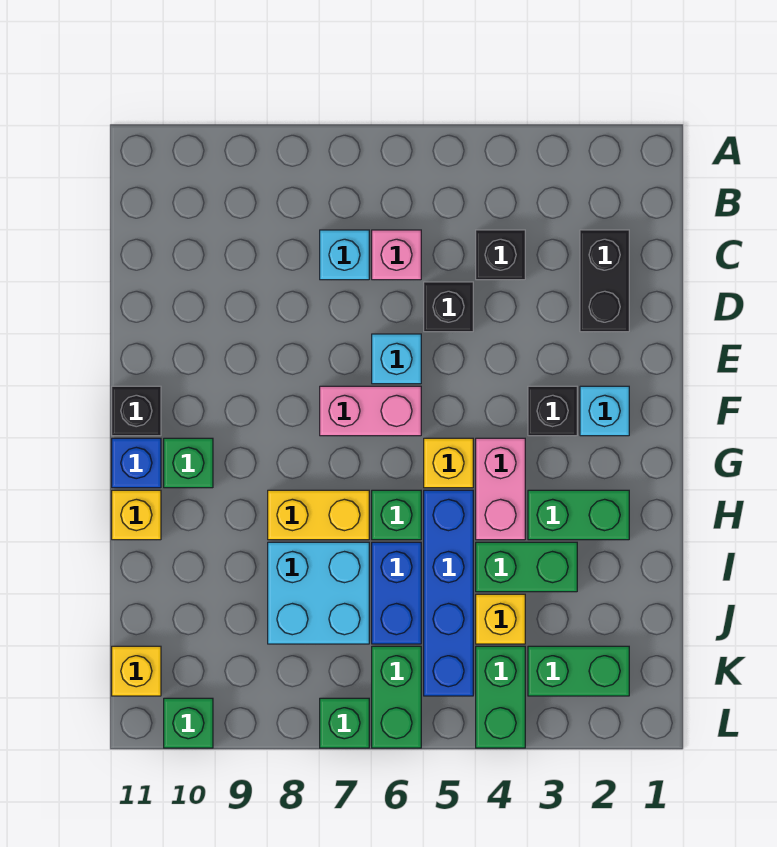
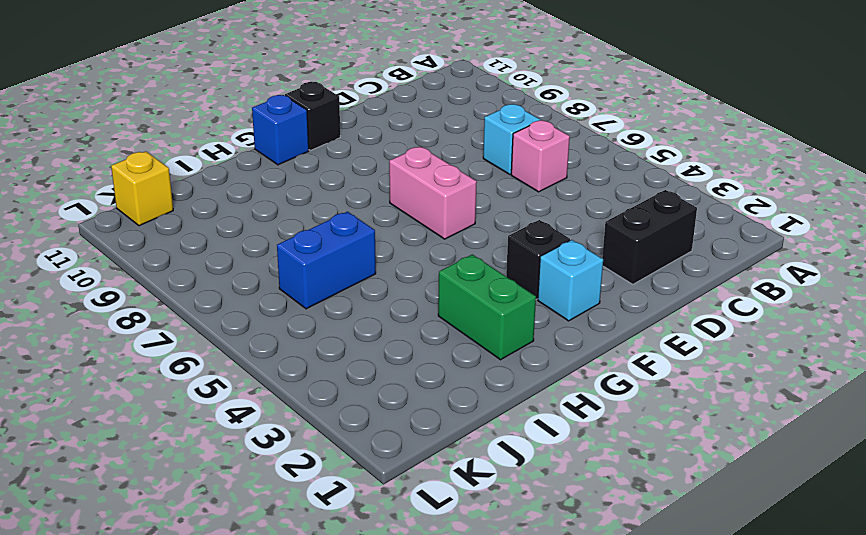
none -> black brick C4 level 1
none -> black brick D5 level 1
none -> cyan brick E6 level 1

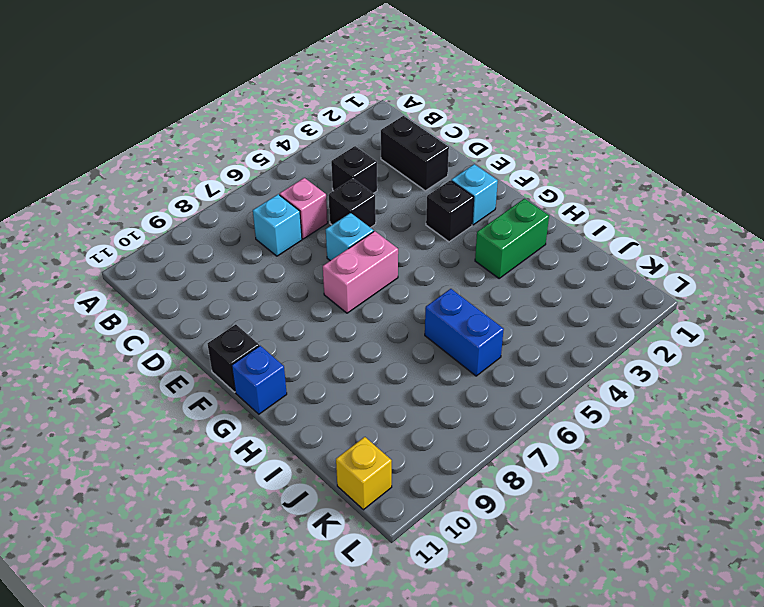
none -> pink brick G4:H4 level 1
none -> yellow brick G5 level 1
none -> green brick G10 level 1

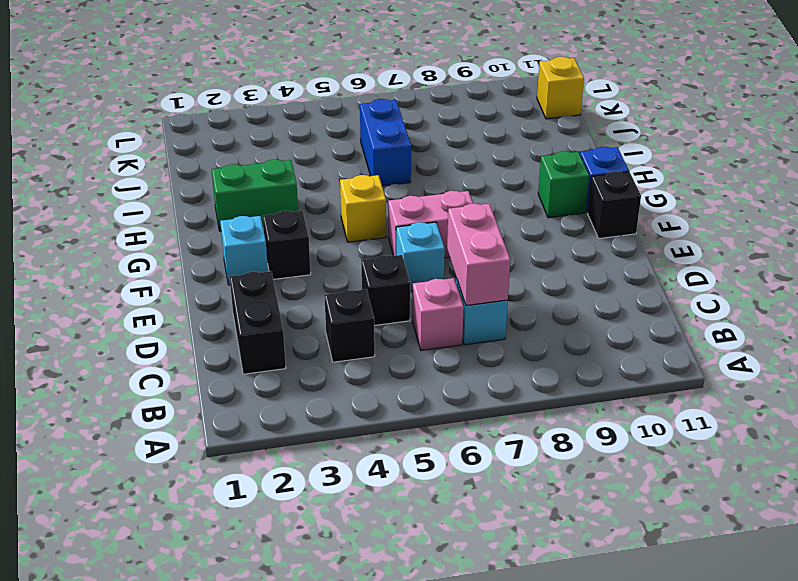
pink brick C7:D7 level 2 -> pink brick G4:H4 level 1
none -> blue brick H5:K5 level 1
none -> green brick H6 level 1
none -> yellow brick H7:H8 level 1

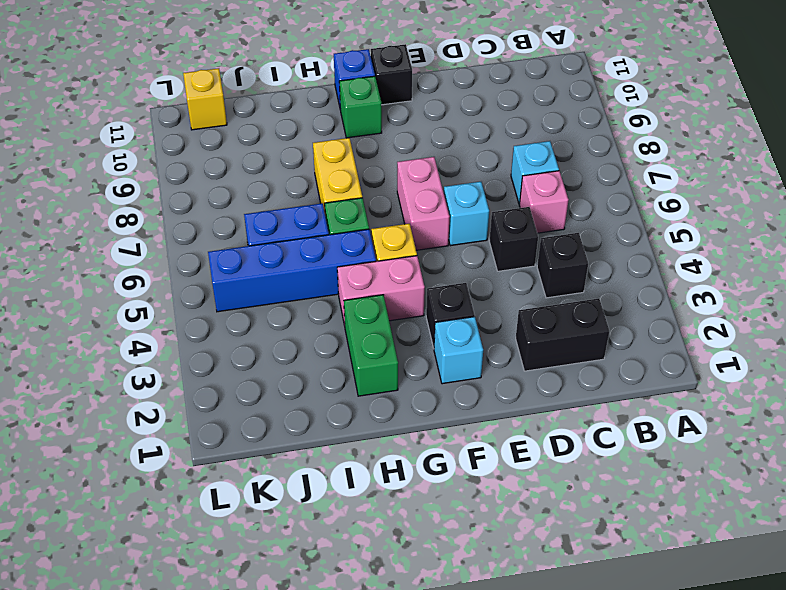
none -> yellow brick H11 level 1
none -> green brick I3:I4 level 1
none -> cyan brick I7:J8 level 1

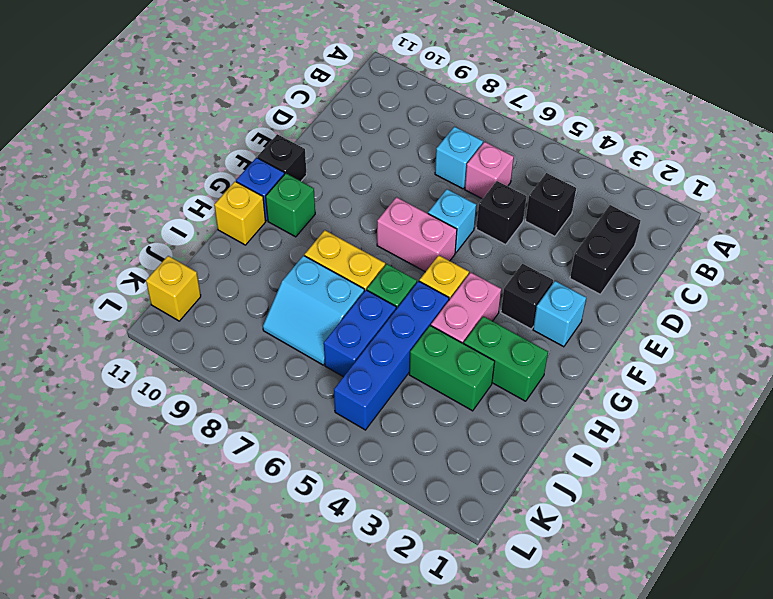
cyan slope I7:J8 level 1 top I -> cyan brick I7:J8 level 1
none -> yellow brick J4 level 1
none -> green brick K2:K3 level 1
none -> green brick K4:L4 level 1

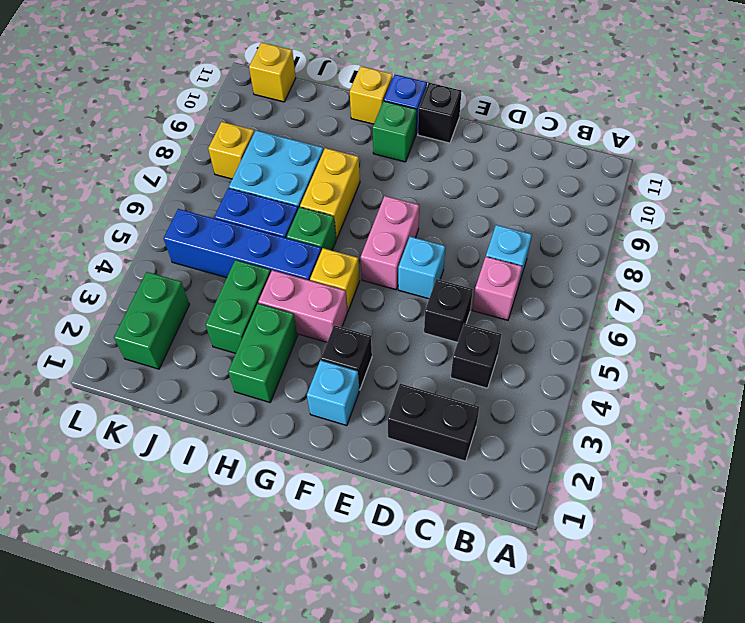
yellow brick K8 level 1 -> yellow brick J4 level 1
none -> green brick K4:L4 level 1
none -> green brick K6:L6 level 1
none -> green brick L7 level 1

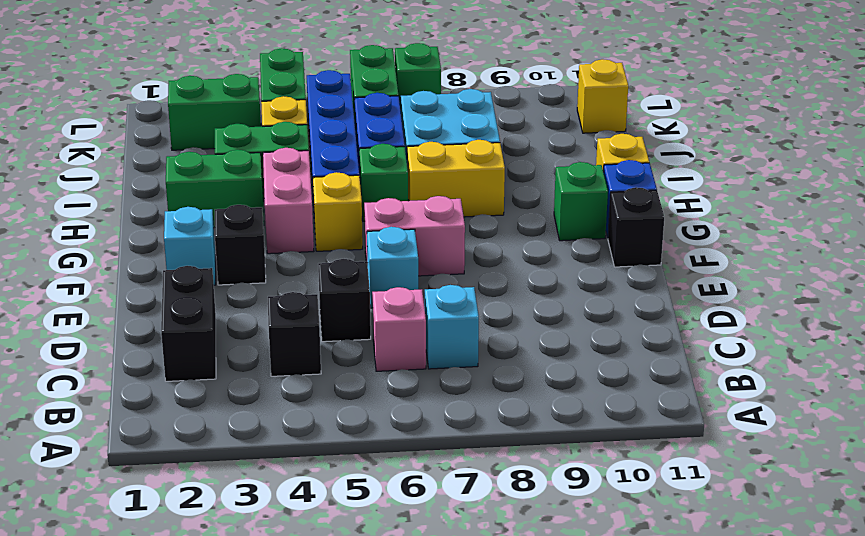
none -> green brick L10 level 1

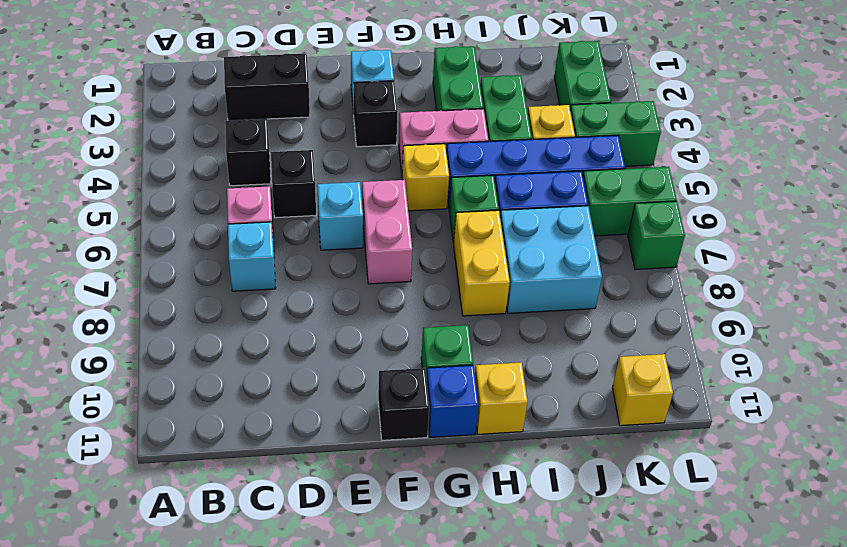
none -> green brick L10 level 1

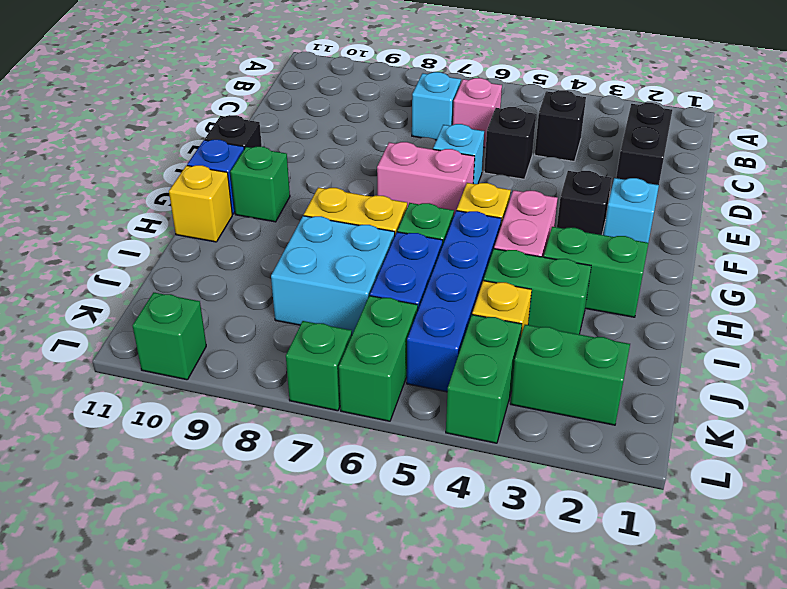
none -> yellow brick K11 level 1

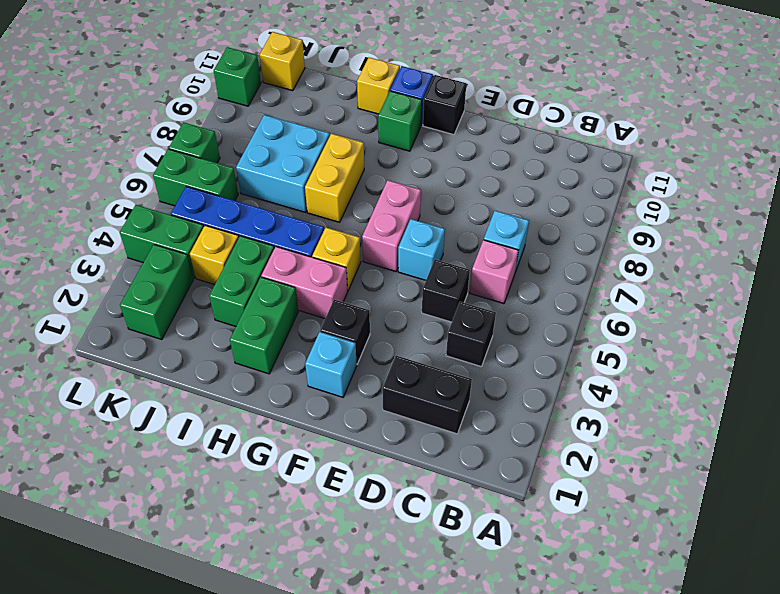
none -> green brick H6 level 1
none -> blue brick I6:J6 level 1

